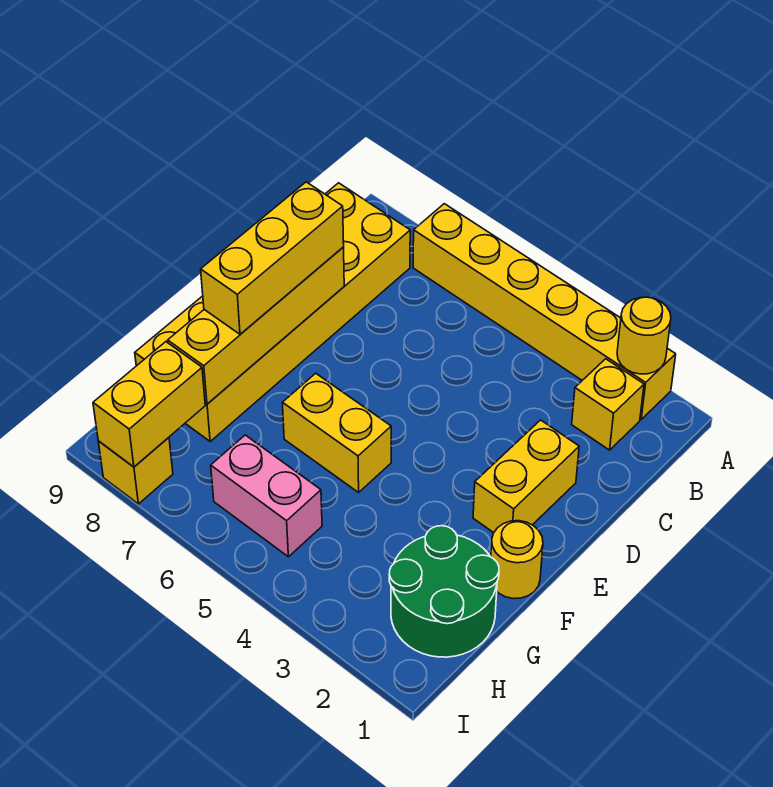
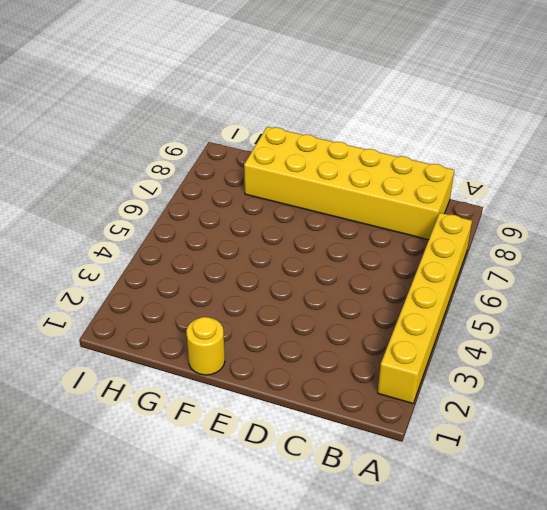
none -> yellow brick B2 level 1
none -> yellow brick D2:E2 level 1
none -> yellow brick F5:F6 level 1

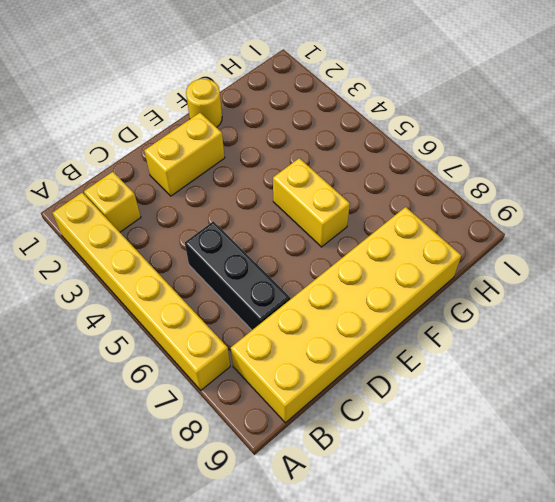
black brick C5:C7 level 1 -> none
none -> green round brick G1:H2 level 1
none -> pink brick H5:H6 level 1
none -> yellow brick I8 level 1

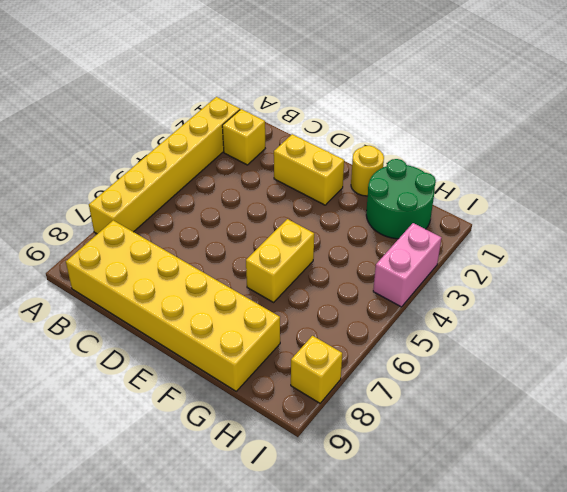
pink brick I3:I4 level 1 -> pink brick H5:H6 level 1
none -> yellow round brick A2 level 2
none -> yellow brick D8:G8 level 2
none -> yellow brick H8:I8 level 2

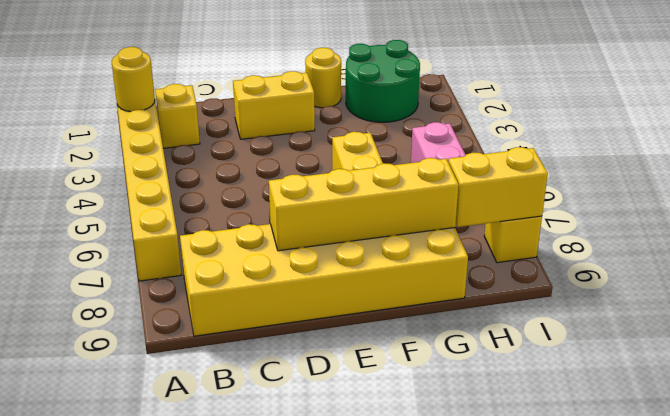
none -> yellow brick D8:F8 level 3

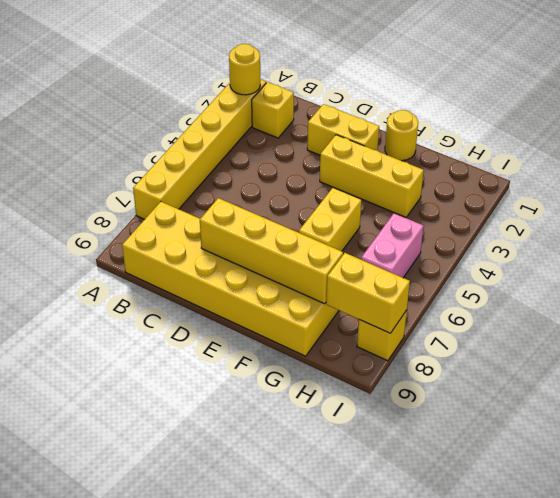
yellow brick E3:G3 level 1 -> yellow brick D8:F8 level 3
none -> green round brick G1:H2 level 1

